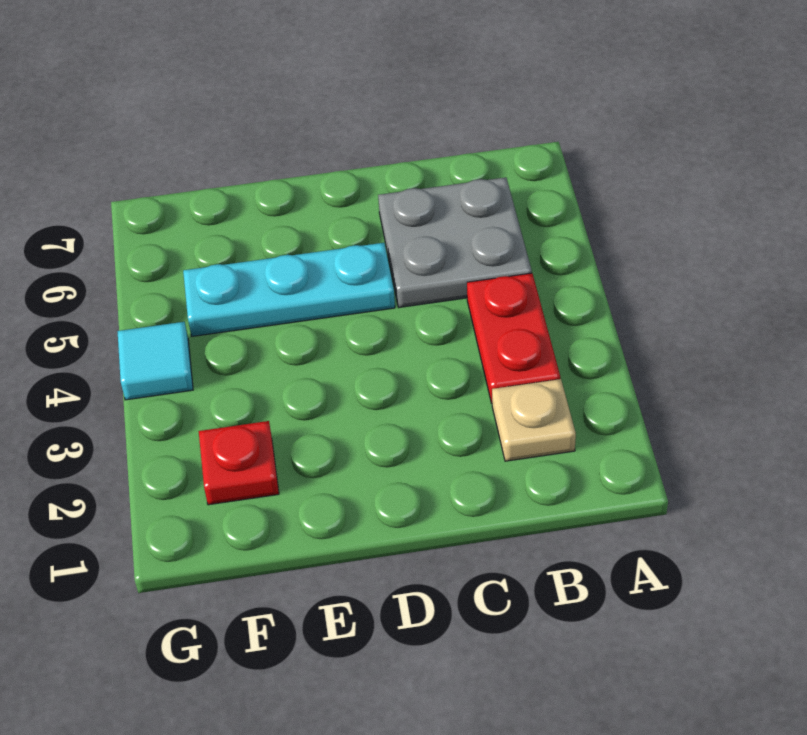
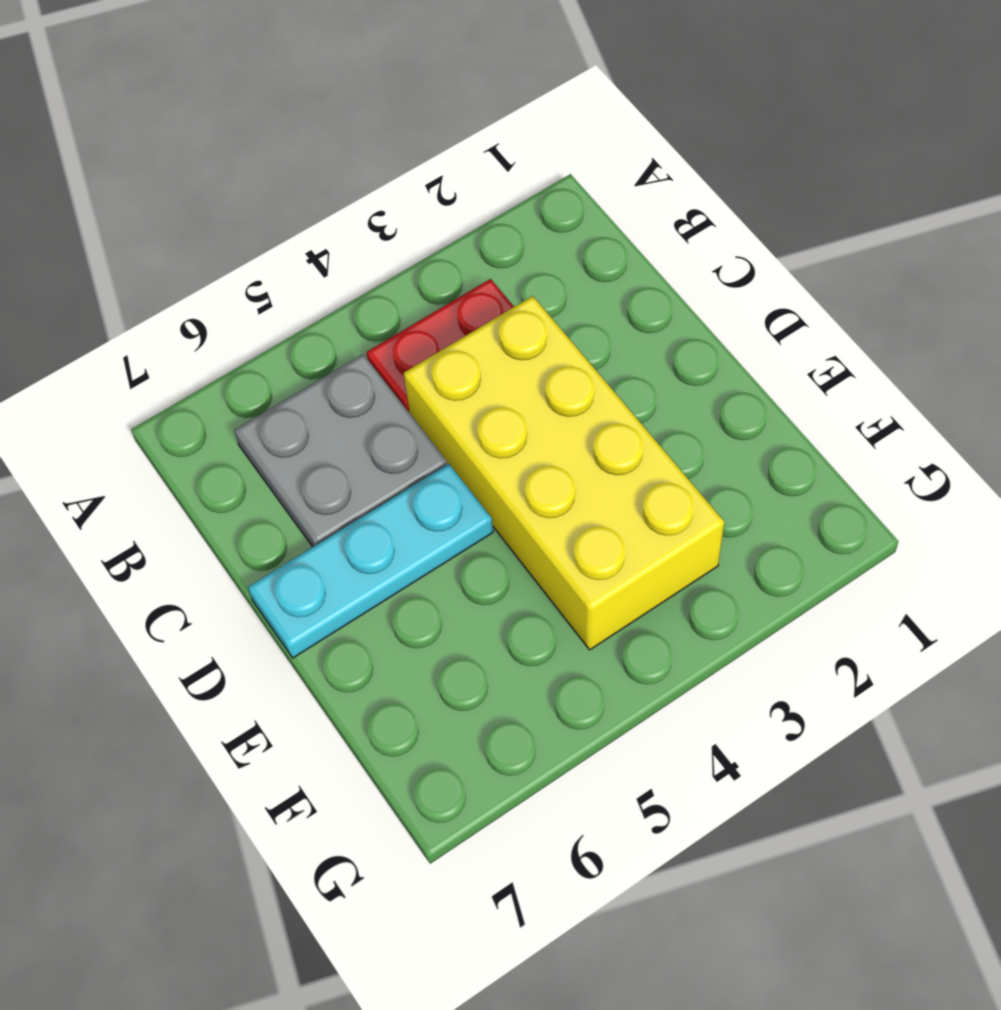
yellow brick C3:F4 level 1 -> none
cyan plate D5:D7 level 1 -> cyan plate D5:F5 level 1
none -> tan plate B2 level 1
none -> red plate F2 level 1

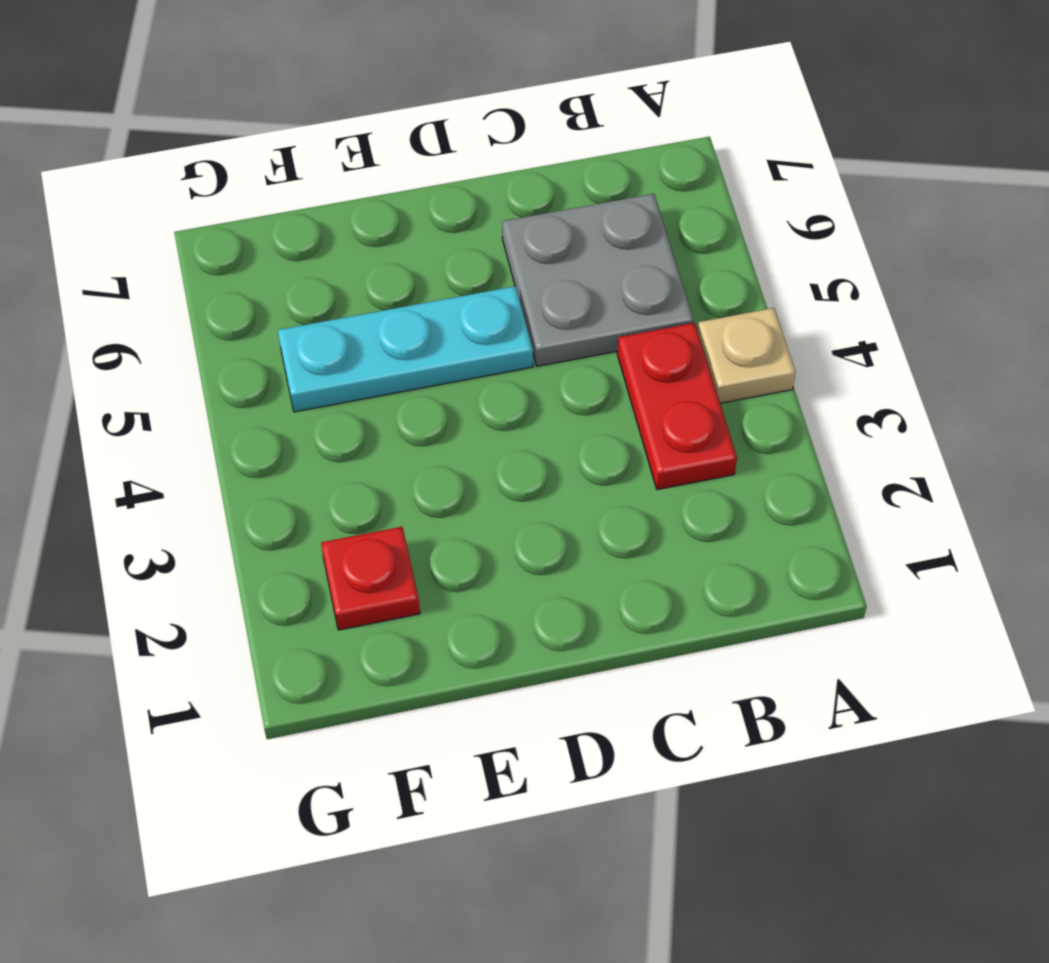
tan plate A4 level 1 -> tan plate B2 level 1
none -> cyan tile G4 level 1

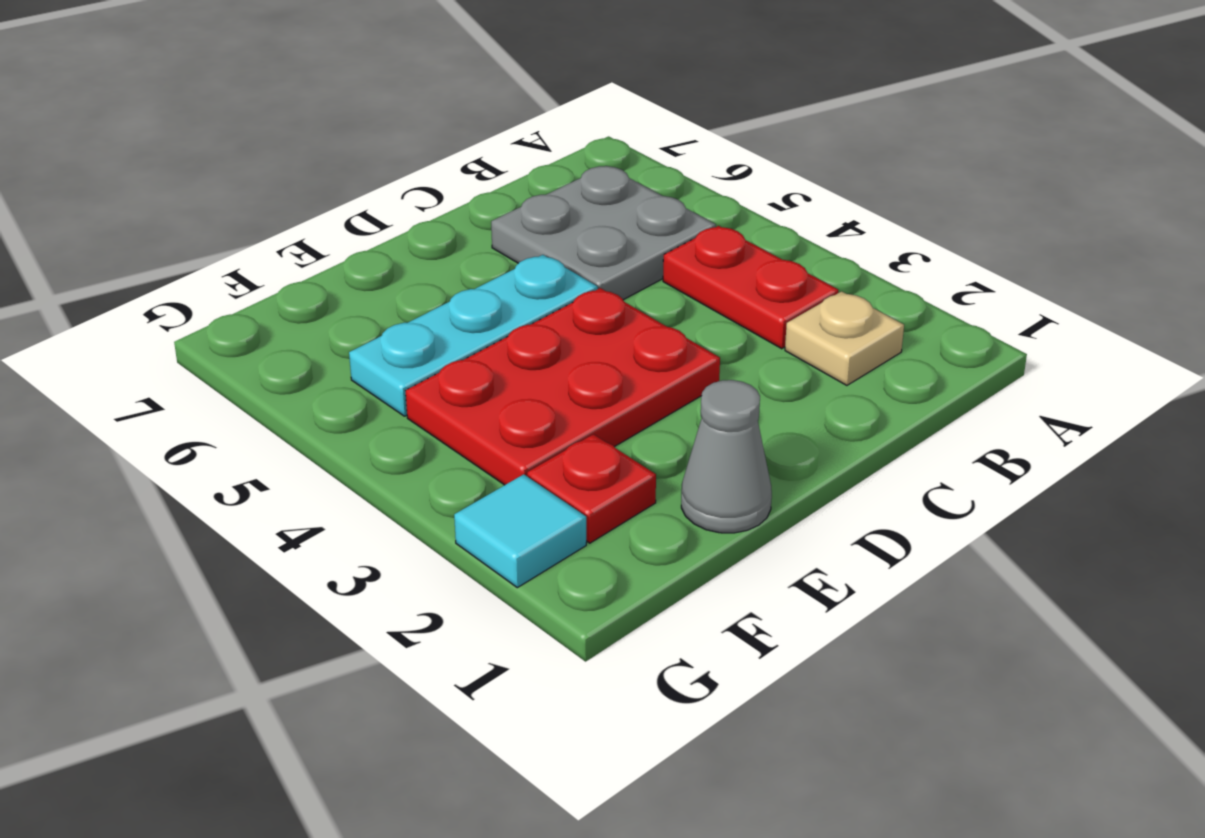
red plate D3:F4 level 1 -> none
grey cone E1 level 1 -> none
cyan tile G2 level 1 -> cyan tile G4 level 1

